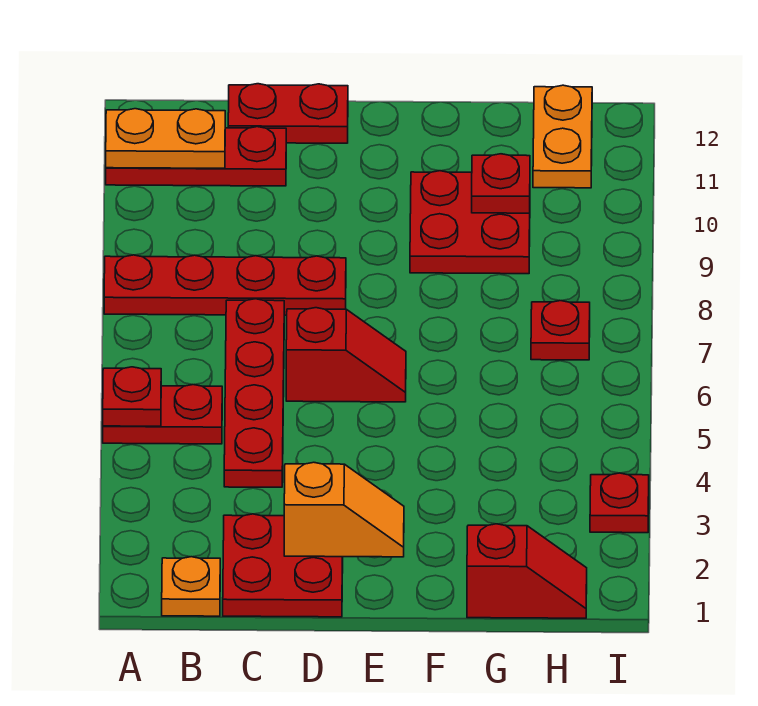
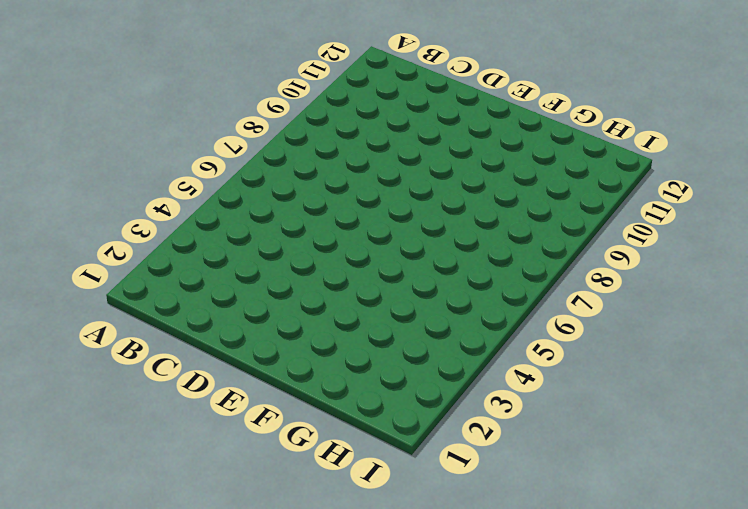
none -> red plate A5:B5 level 1
none -> red plate A8:D8 level 1
none -> red plate A11:C11 level 1

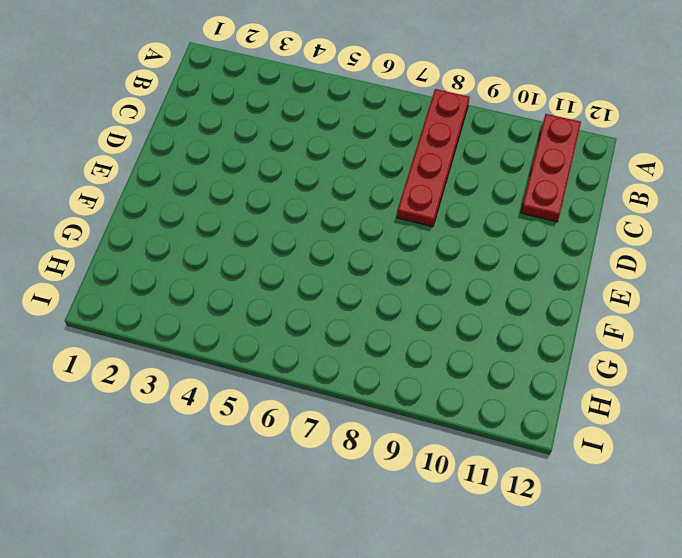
none -> red plate A5:B5 level 1
none -> orange plate B1 level 1
none -> red plate C1:D2 level 1

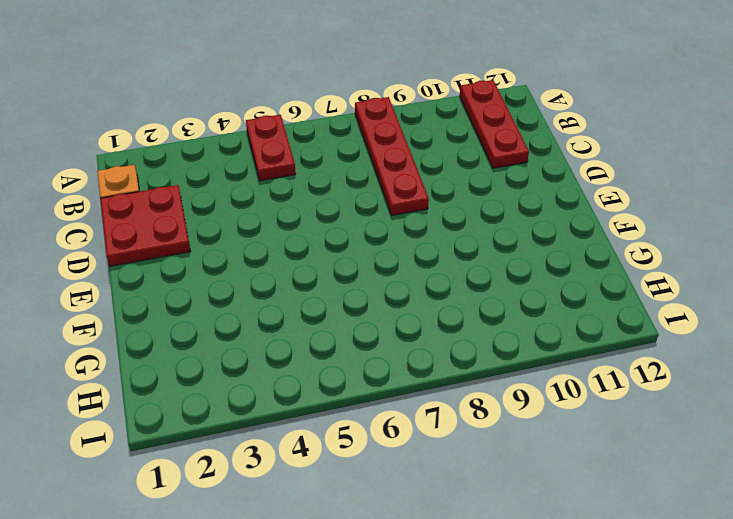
none -> red plate C4:C7 level 1
none -> red plate C12:D12 level 1
none -> red slope D6:E6 level 1 top D

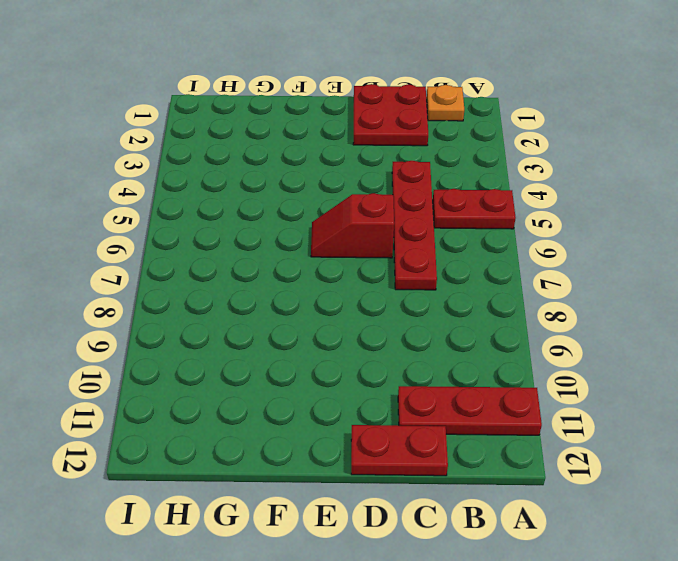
none -> red plate A8:D8 level 1
none -> red plate F9:G10 level 1
none -> red slope G1:H1 level 1 top G

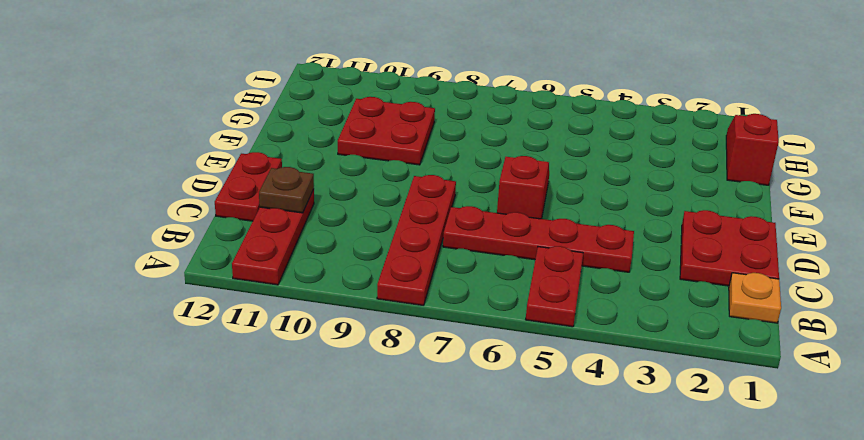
brown plate C11 level 2 -> none
none -> red plate H7 level 1
none -> orange plate H11:H12 level 1
none -> red plate I3 level 1

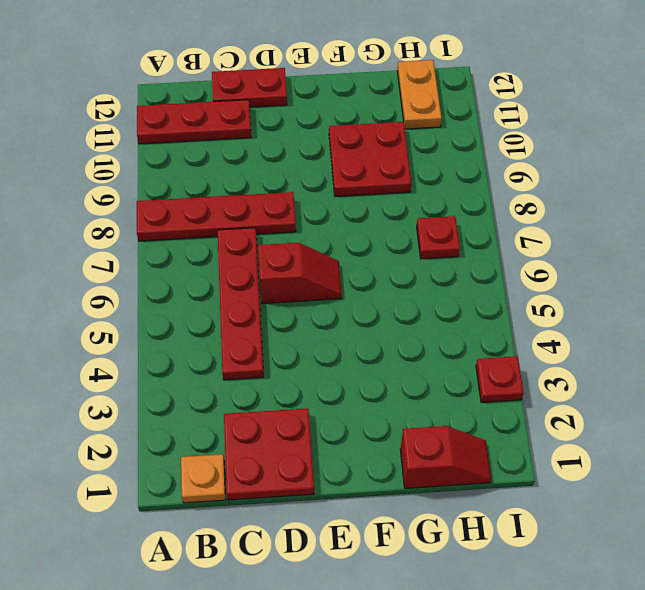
none -> red plate A5:B5 level 1
none -> red plate A5 level 2
none -> orange plate A11:B11 level 2

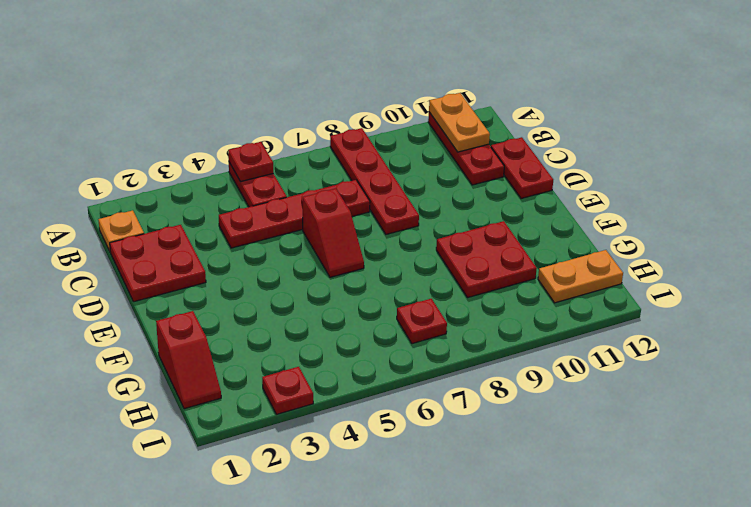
none -> orange slope D2:E2 level 2 top D
none -> red plate G10 level 2

